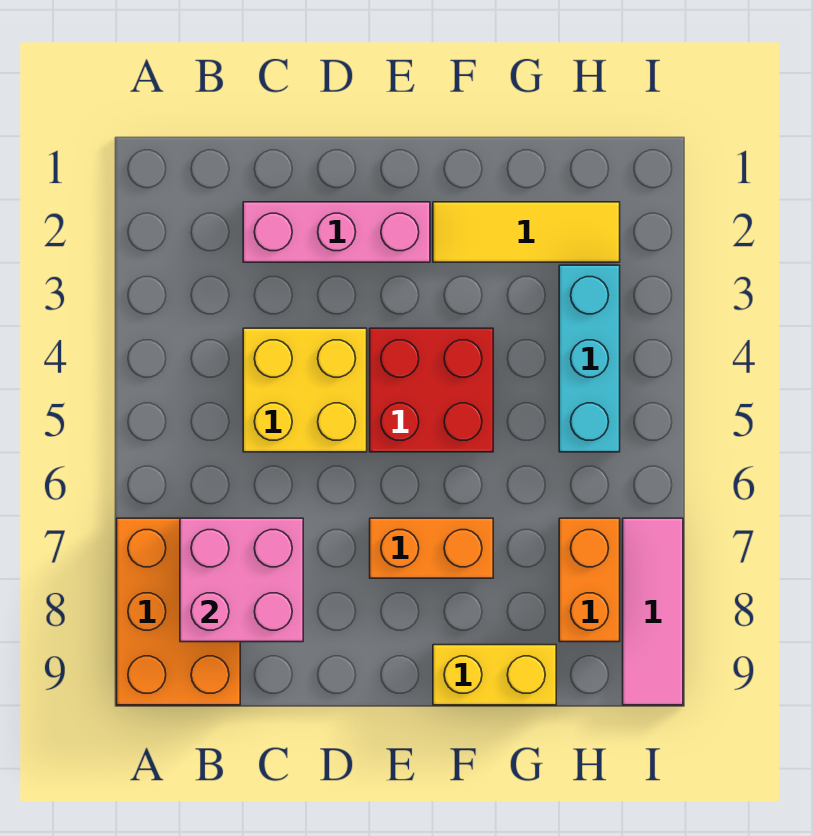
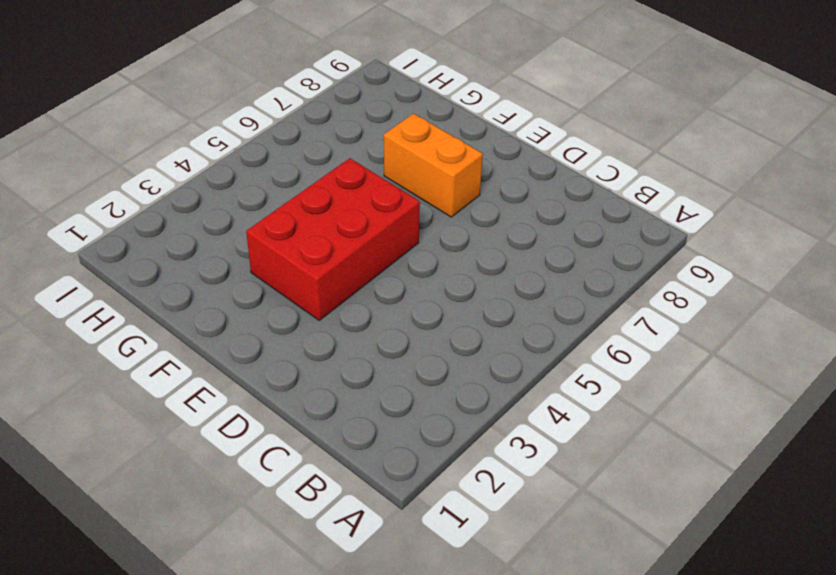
red brick E3:F5 level 1 -> red brick E4:F5 level 1
none -> orange brick A7:B9 level 1
none -> pink brick C2:E2 level 1

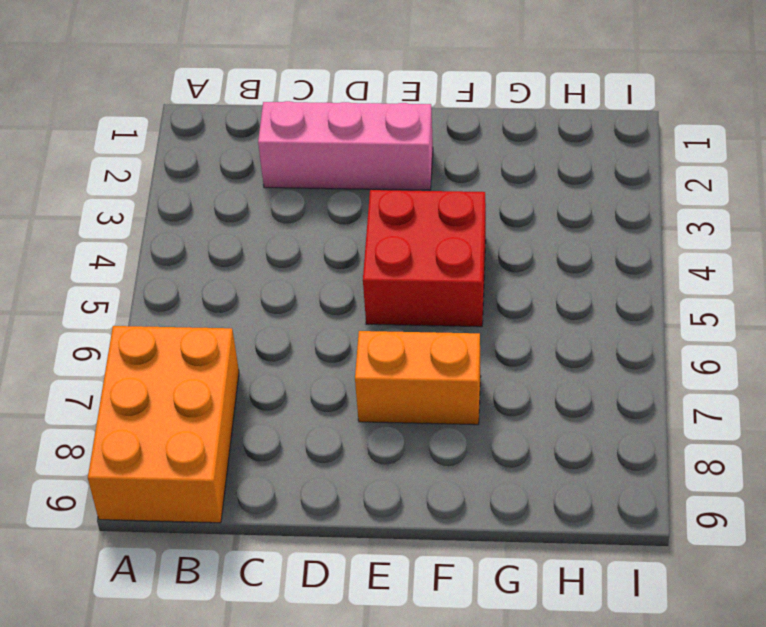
none -> yellow brick C4:D5 level 1
none -> yellow tile F2:H2 level 1

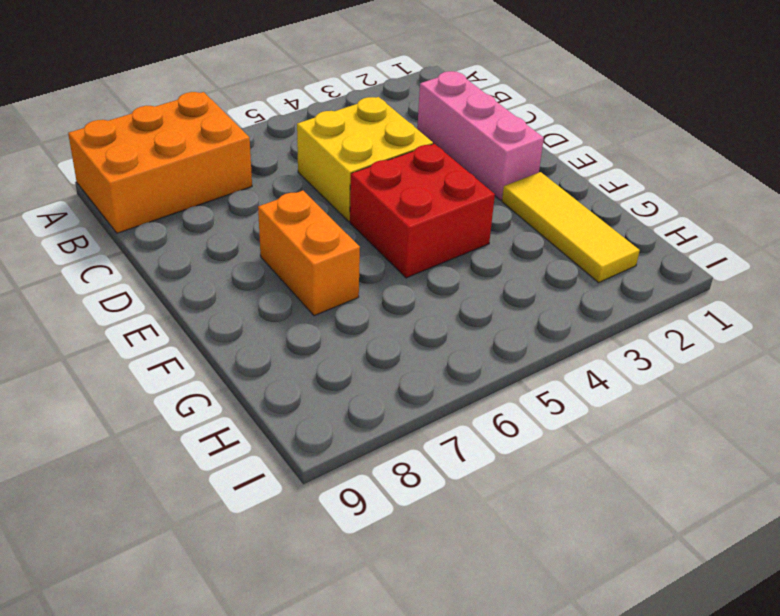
none -> yellow brick F9:G9 level 1
none -> cyan brick H3:H5 level 1

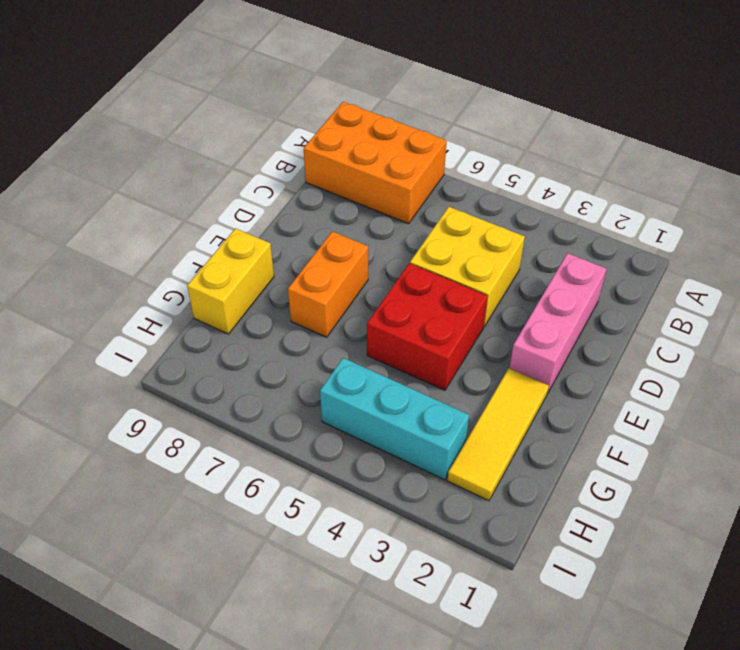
none -> orange brick H7:H8 level 1
none -> pink tile I7:I9 level 1

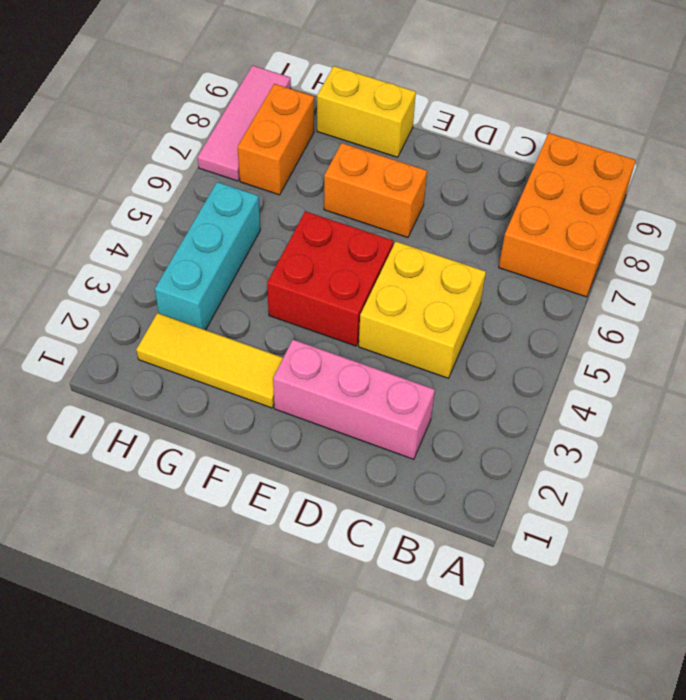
none -> pink brick B7:C8 level 2

